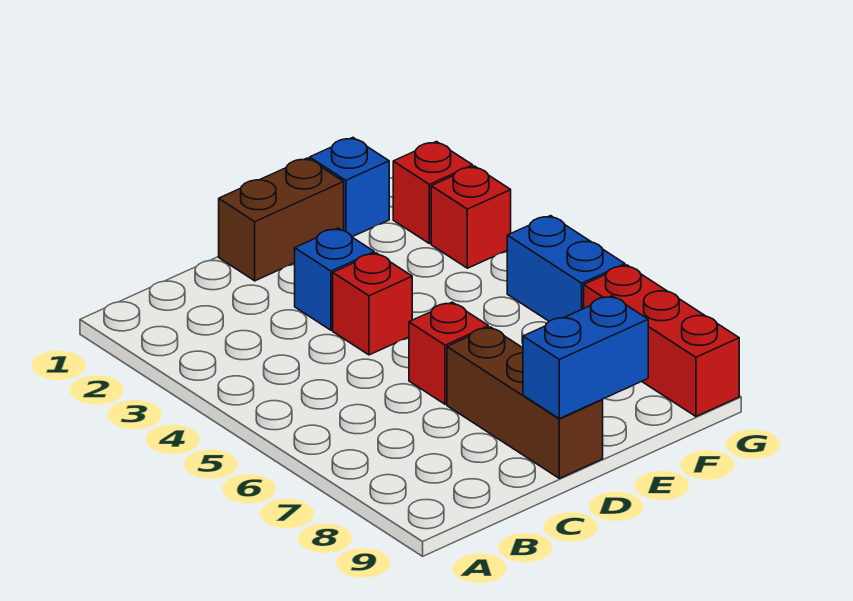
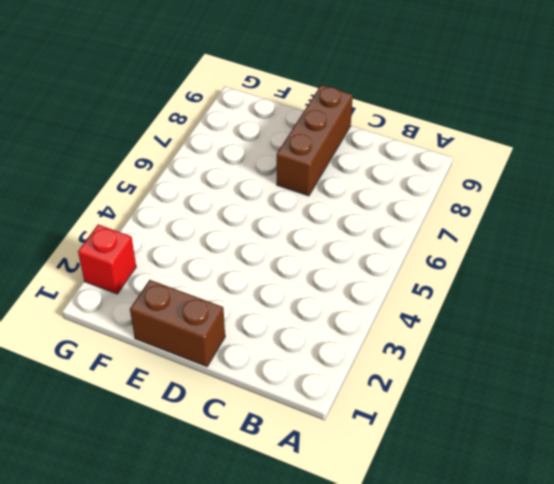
none -> blue brick D3 level 1
none -> red brick D4 level 1

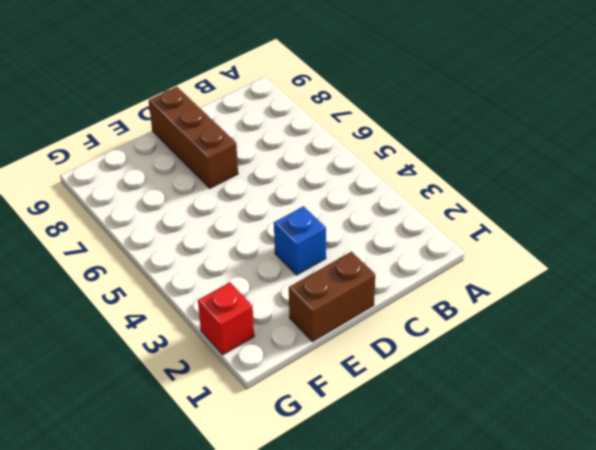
none -> red brick D4 level 1
none -> red brick D6 level 1

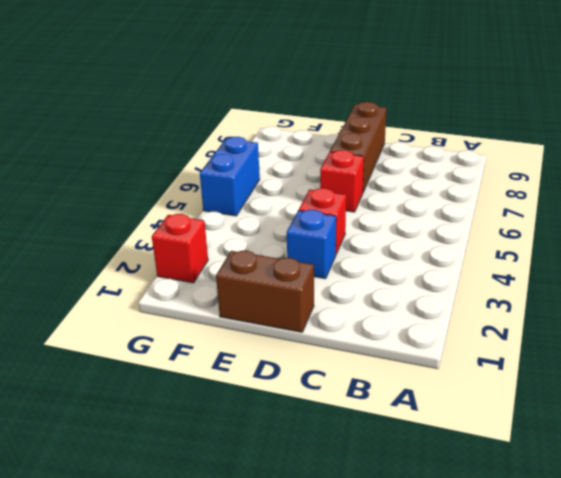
none -> blue brick F1 level 1
none -> red brick G3 level 1

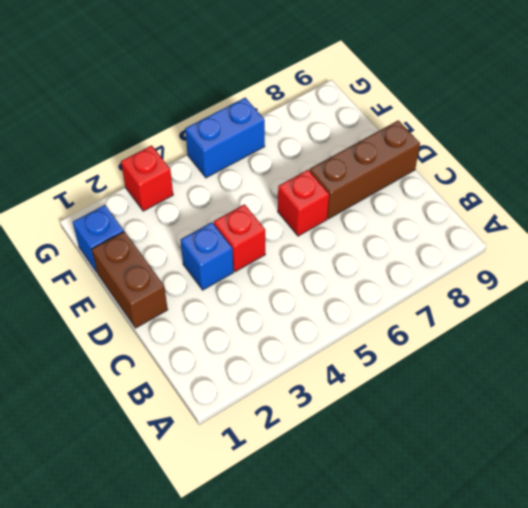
none -> red brick G2 level 1
none -> red brick G7:G9 level 1

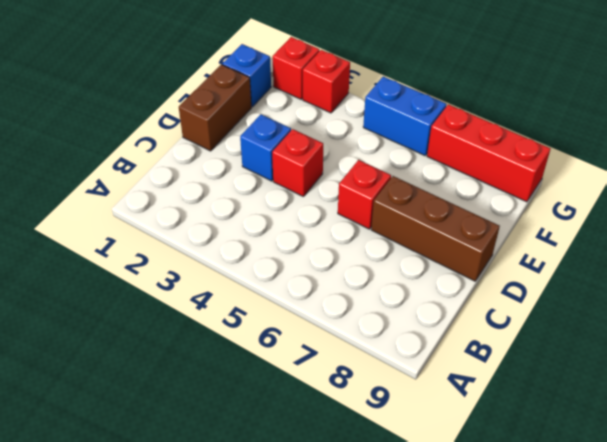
none -> blue brick D9:E9 level 2

